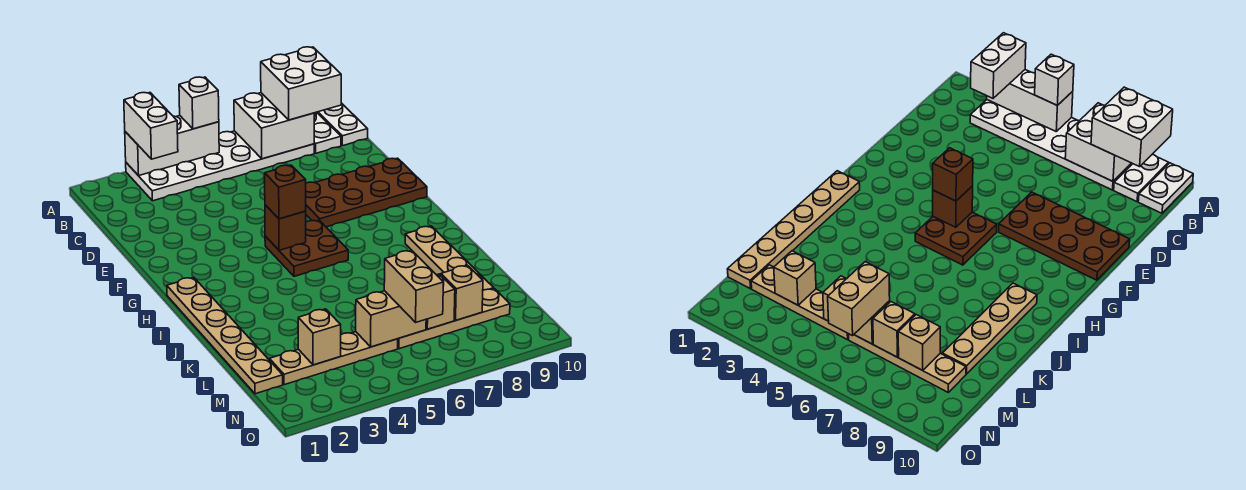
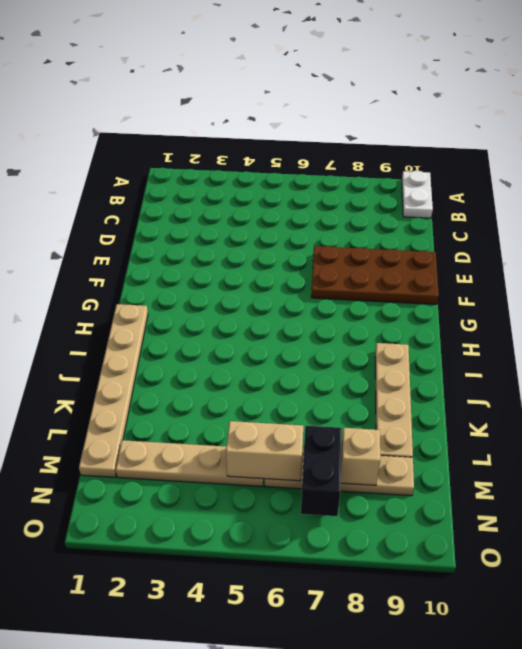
black brick M7:N7 level 2 -> tan brick M7 level 2
none -> white plate A3:B8 level 1
none -> white plate A9:B9 level 1
none -> brown plate G5:H6 level 1

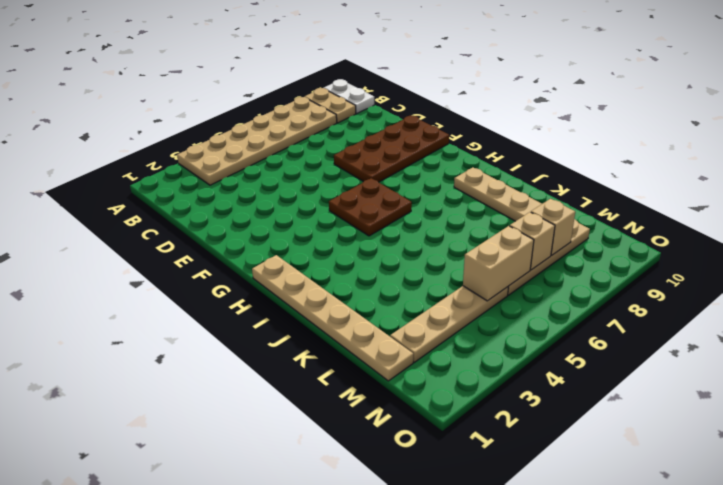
tan plate A3:B8 level 1 -> white plate A3:B8 level 1
tan plate A9:B9 level 1 -> white plate A9:B9 level 1
none -> white brick A3:A5 level 2
none -> white brick A7:B8 level 2
none -> brown brick G5 level 2

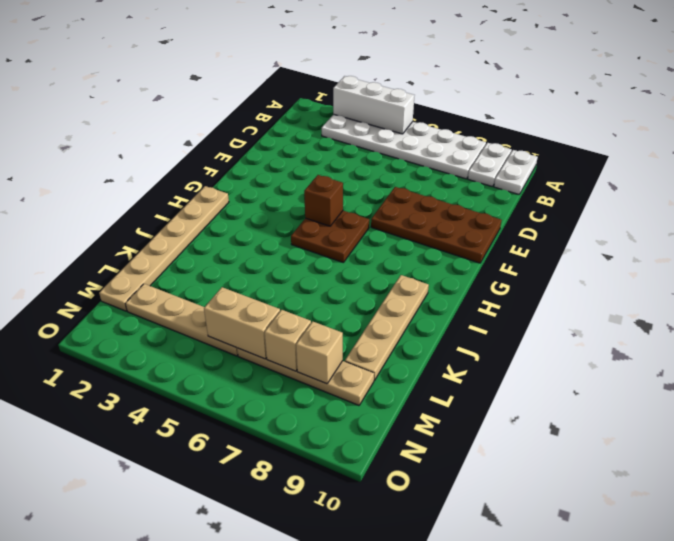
none -> white brick A7:B8 level 2
none -> tan brick M3 level 2
none -> white brick A3:B3 level 3

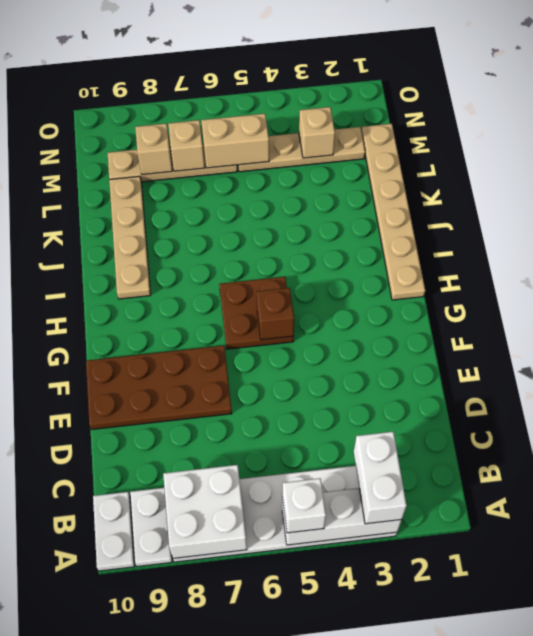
none -> white brick A8:B9 level 3
none -> brown brick G5 level 3
none -> tan brick M6:N6 level 3

